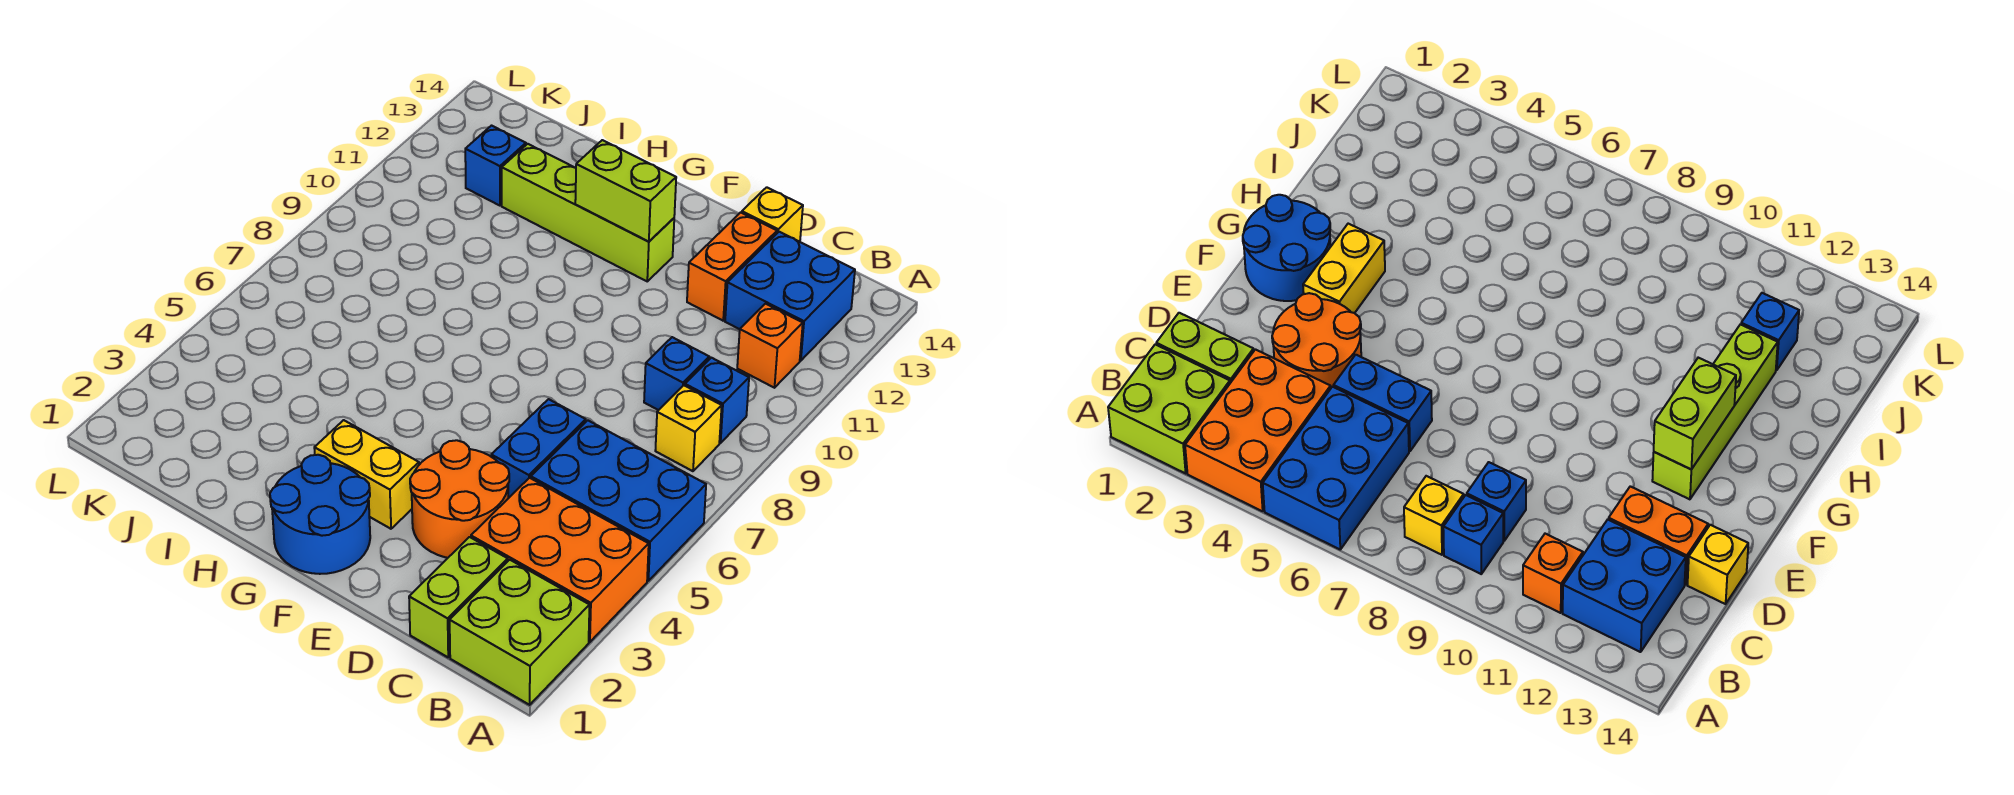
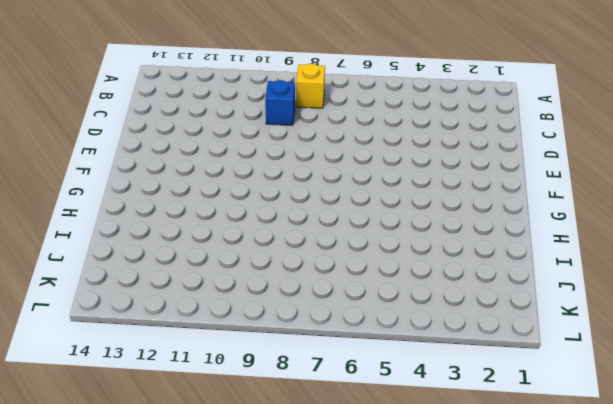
none -> lime brick A1:B2 level 1
none -> orange brick A3:C4 level 1
none -> blue brick A5:C6 level 1

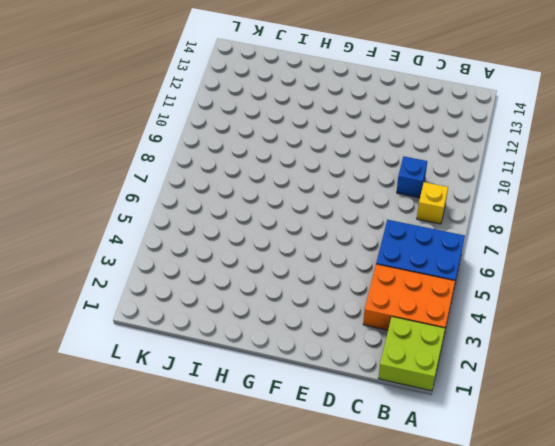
none -> blue brick B9 level 1
none -> orange brick B11 level 1
none -> blue brick B12:C13 level 1

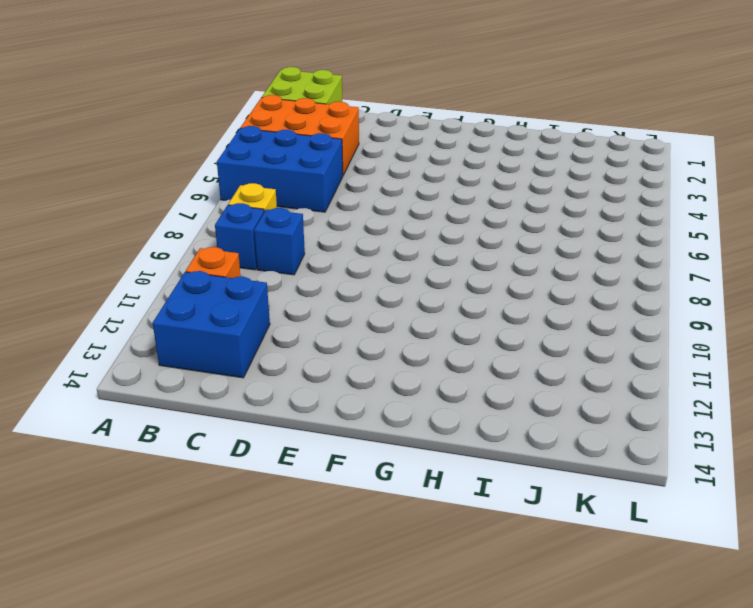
none -> lime brick C1:C2 level 1
none -> orange round brick D3:E4 level 1
none -> blue brick D5:D6 level 1

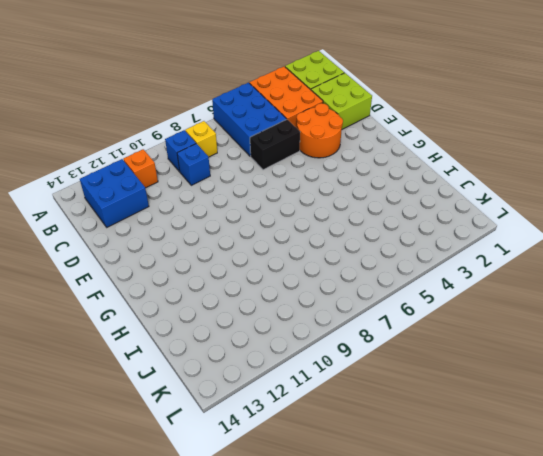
lime brick C1:D2 level 1 -> lime brick C1:C2 level 1
black brick D5:D6 level 1 -> blue brick D5:D6 level 1
none -> orange brick D12:D13 level 1
none -> yellow brick D14 level 1
none -> blue round brick F1:G2 level 1

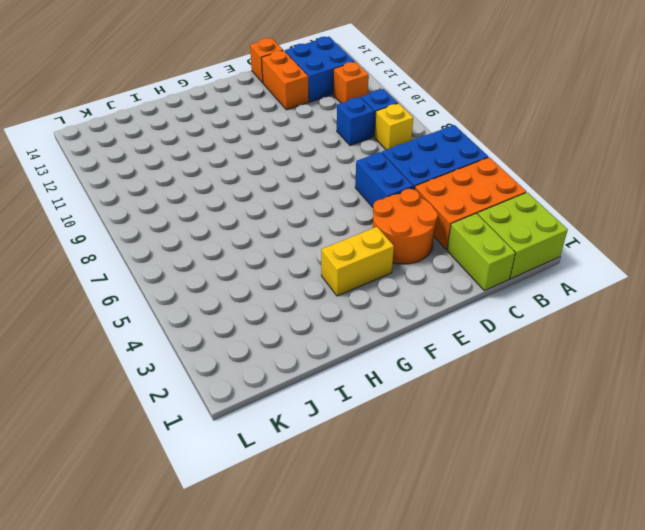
orange brick D14 level 1 -> yellow brick D14 level 1
none -> blue round brick F1:G2 level 1
none -> lime brick F12:I12 level 1
none -> blue brick J12 level 1

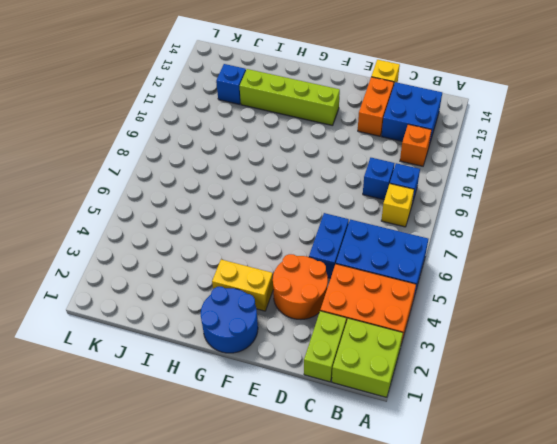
none -> lime brick F12:G12 level 2

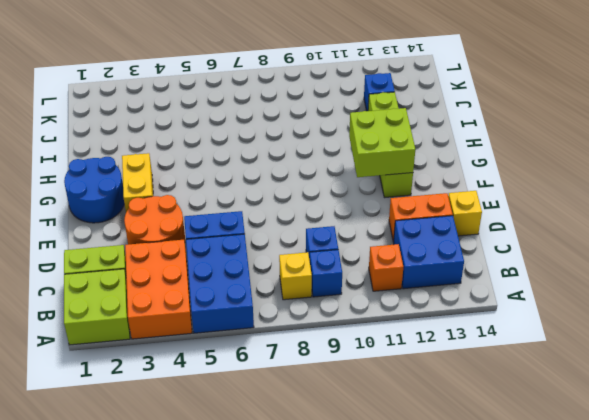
lime brick F11:G12 level 2 -> lime brick F12:G12 level 2

